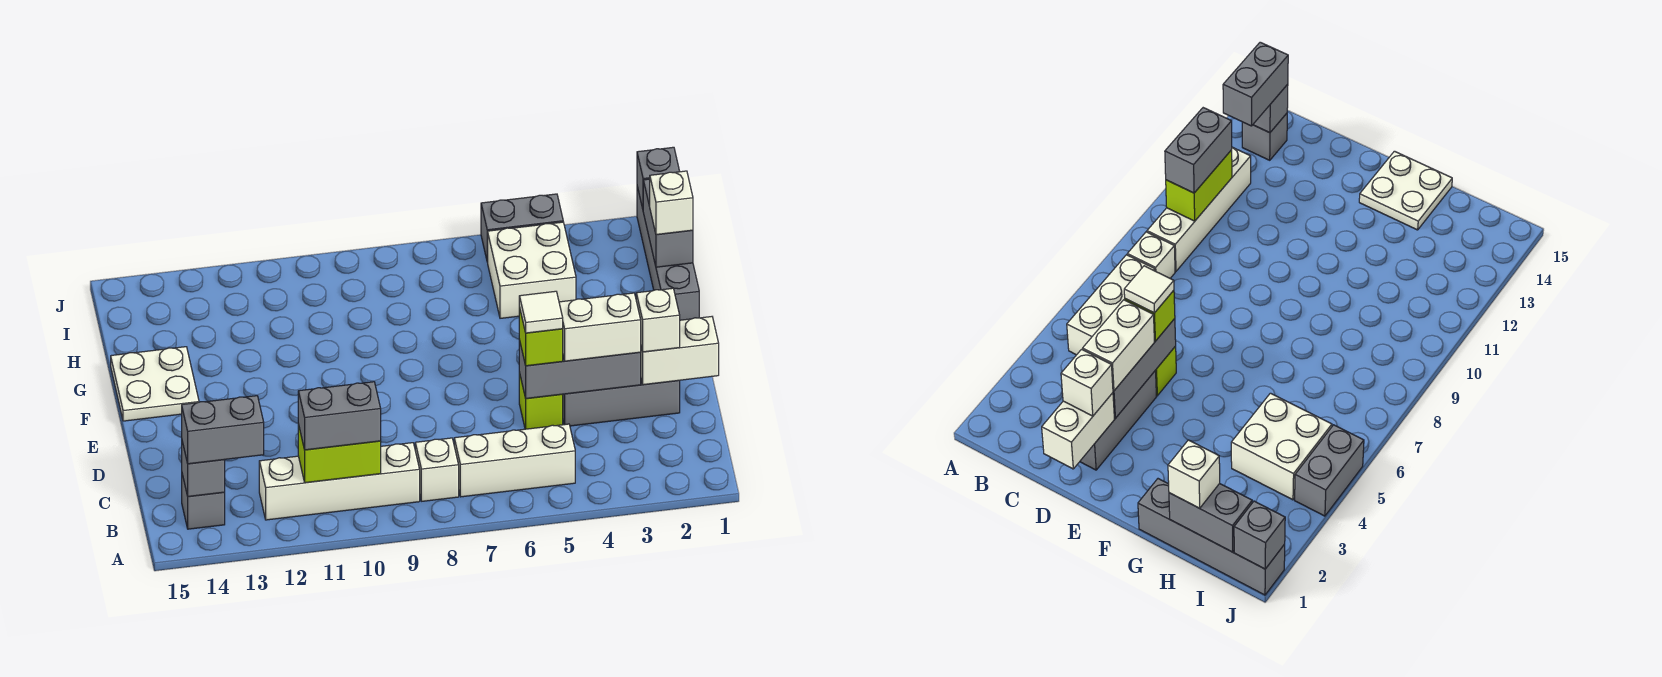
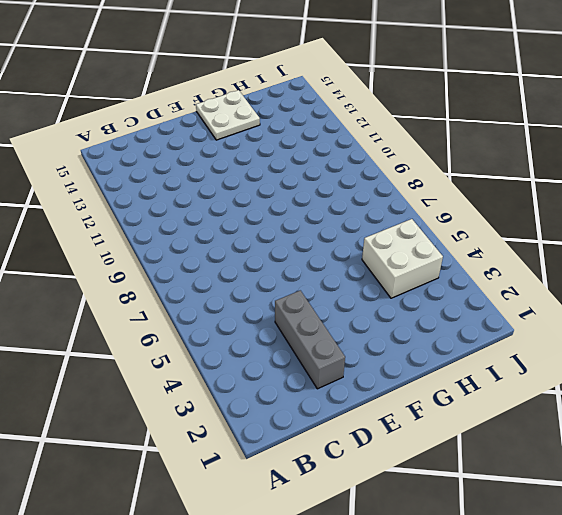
none -> white brick B5:B7 level 1
none -> white brick B8 level 1
none -> white brick B9:B12 level 1

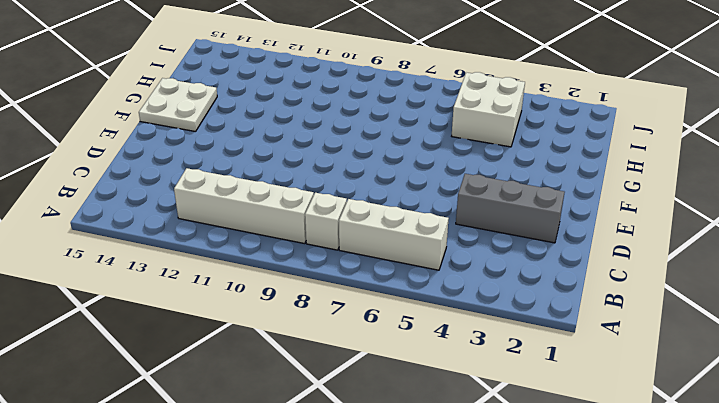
none -> grey brick B14 level 1
none -> lime brick D5 level 1
none -> grey brick G1:J1 level 1

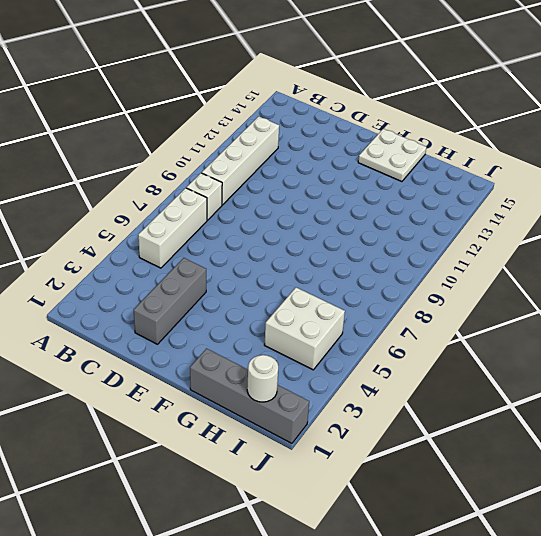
white round brick I1 level 2 -> grey brick H1:I1 level 2
none -> grey brick B14 level 1
none -> lime brick D5 level 1
none -> grey brick J4:J5 level 1

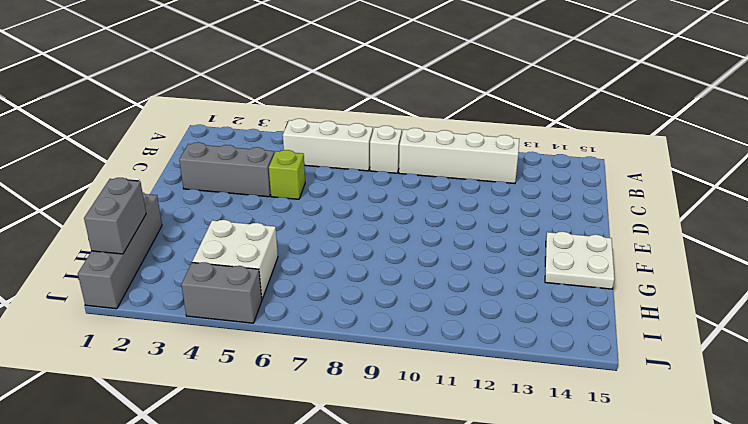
none -> grey brick B14 level 1
none -> lime brick B10:B11 level 2
none -> grey brick B14 level 2

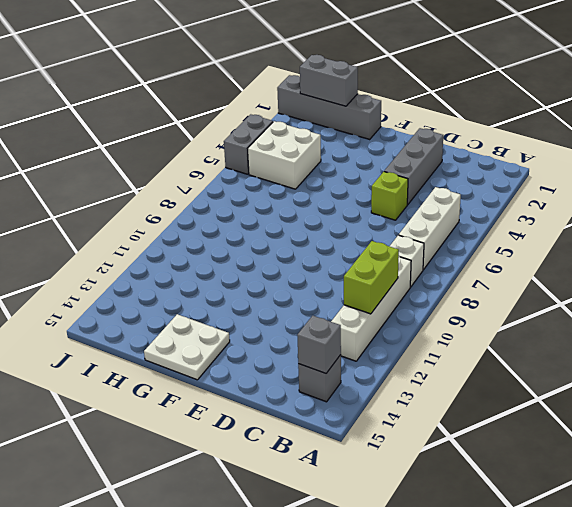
none -> white brick D1:D2 level 2
none -> grey brick D3:D5 level 2
none -> grey brick J1 level 2

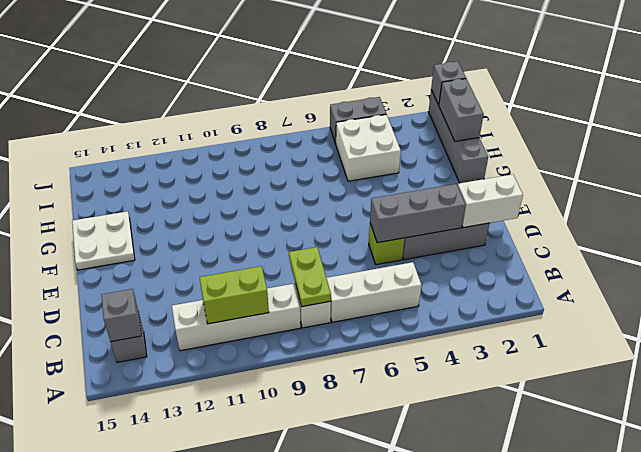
lime plate B8:C8 level 2 -> none
none -> grey brick B10:B11 level 3
none -> grey brick B13:B14 level 3
none -> white brick D2 level 3

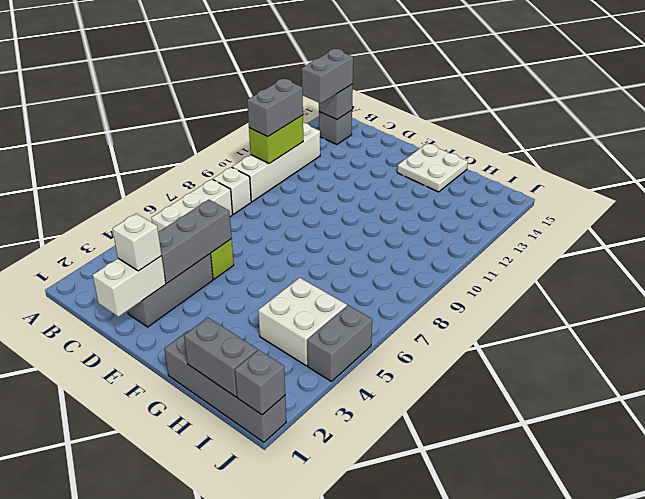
none -> white brick D3:D4 level 3
none -> lime brick D5 level 3
none -> white brick H1 level 3

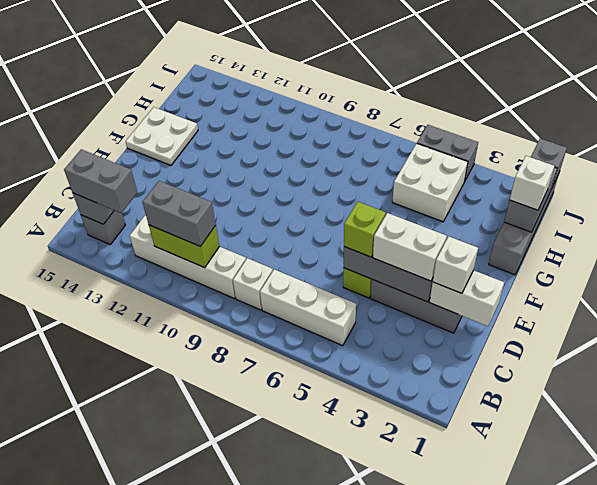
none -> white tile D5 level 4

